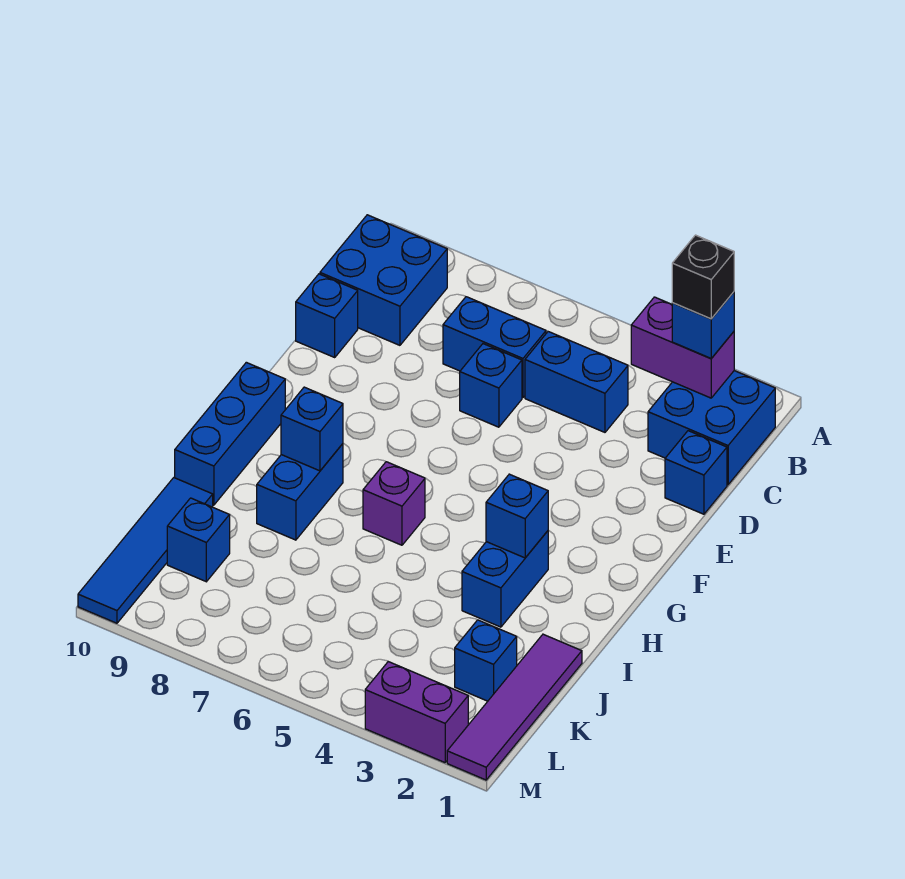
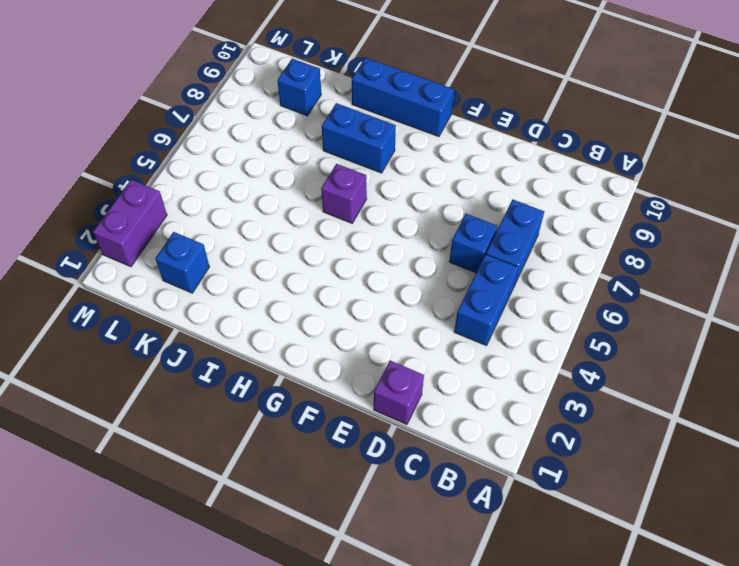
purple brick D1 level 1 -> blue brick D1 level 1
none -> blue brick B1:C2 level 1
none -> blue brick B9:C10 level 1
none -> blue brick D10 level 1

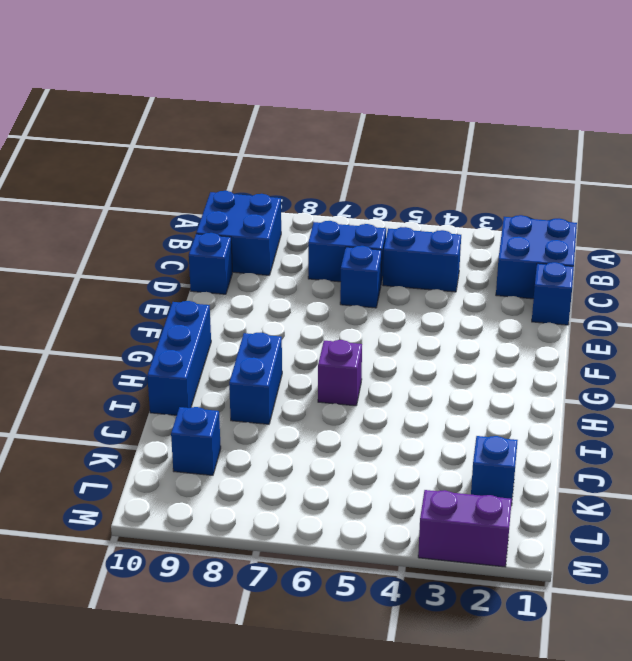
none -> blue brick H3:I3 level 1
none -> purple tile J1:M1 level 1
none -> blue tile J10:M10 level 1

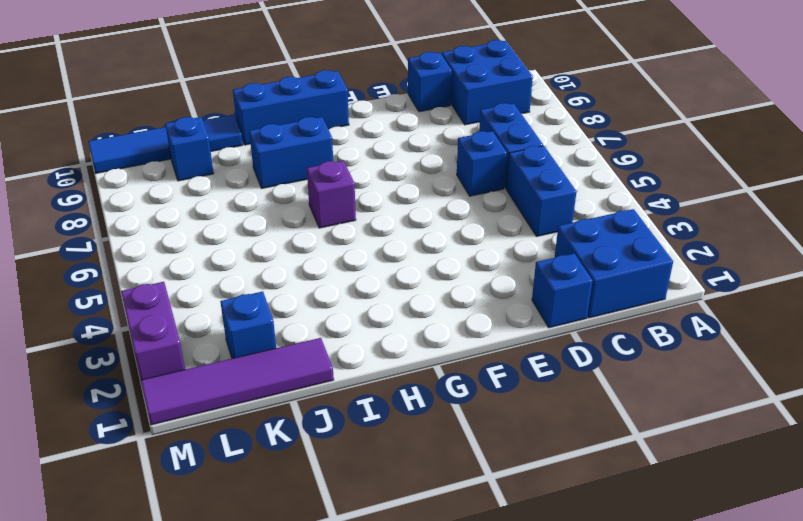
none -> blue brick H3:I3 level 1
none -> purple brick B2:B3 level 2
none -> blue brick H3 level 2

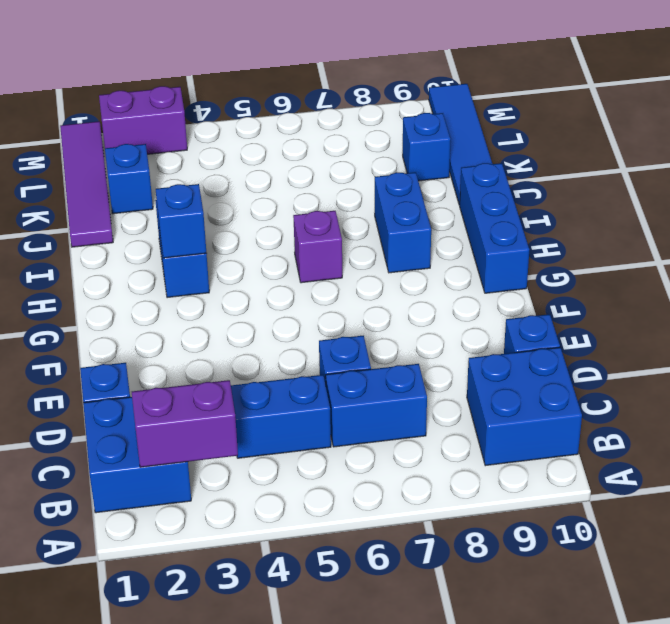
none -> blue brick H8 level 2
none -> blue brick B2 level 3
none -> black brick B2 level 4

